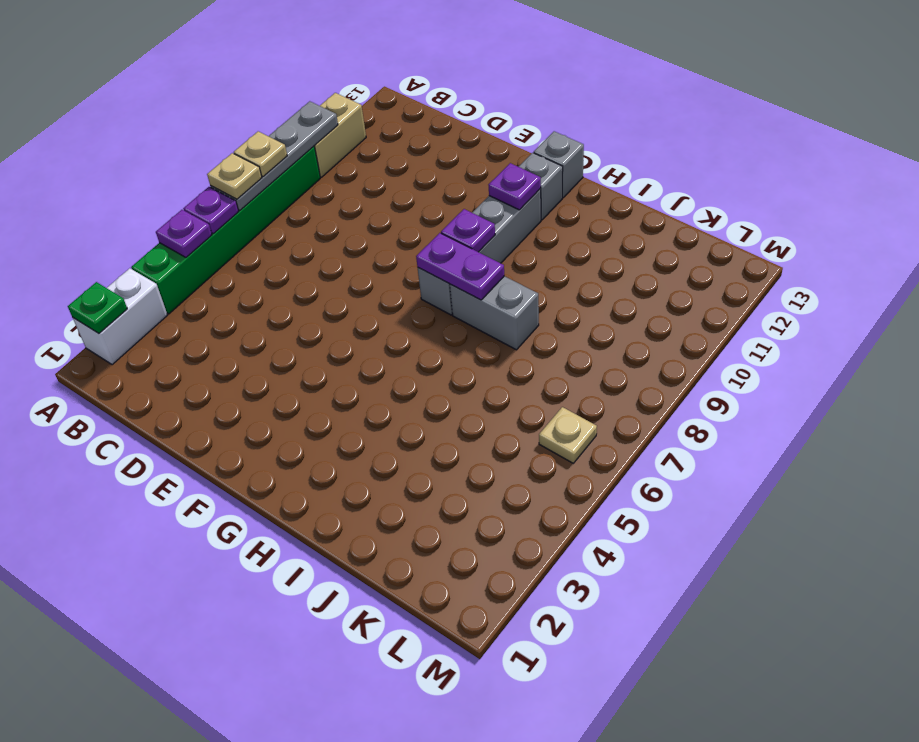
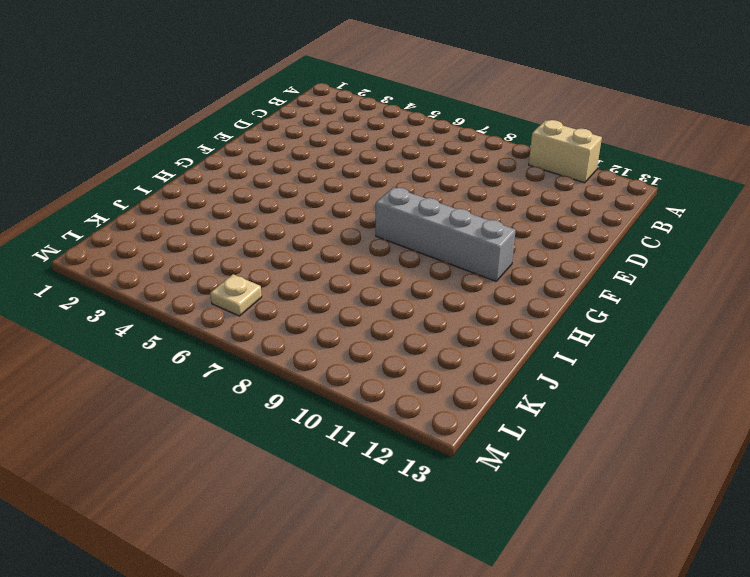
none -> white brick A2:A3 level 1
none -> green brick A4:A9 level 1
none -> grey brick G12 level 1

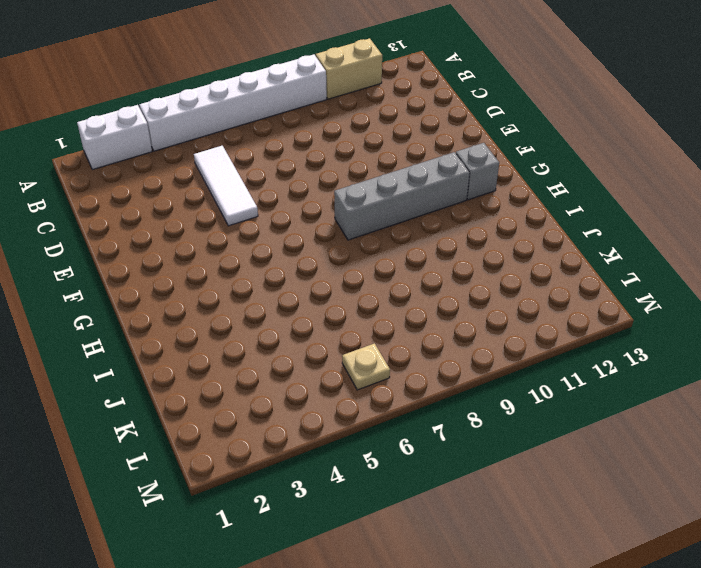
white brick A4:A9 level 1 -> green brick A4:A9 level 1
white tile C5:E5 level 1 -> none
none -> grey brick G13 level 1
none -> grey brick H8:I8 level 1
none -> green plate A2 level 2

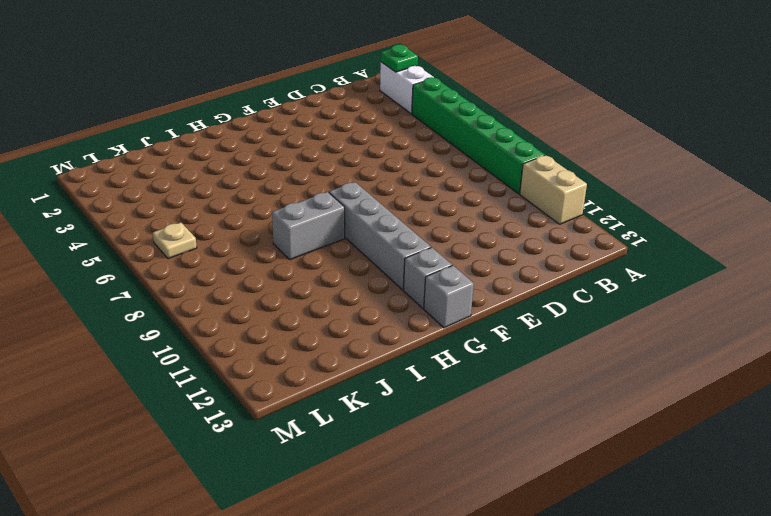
none -> purple plate A5 level 2
none -> purple plate A6 level 2
none -> grey plate A7:A10 level 2

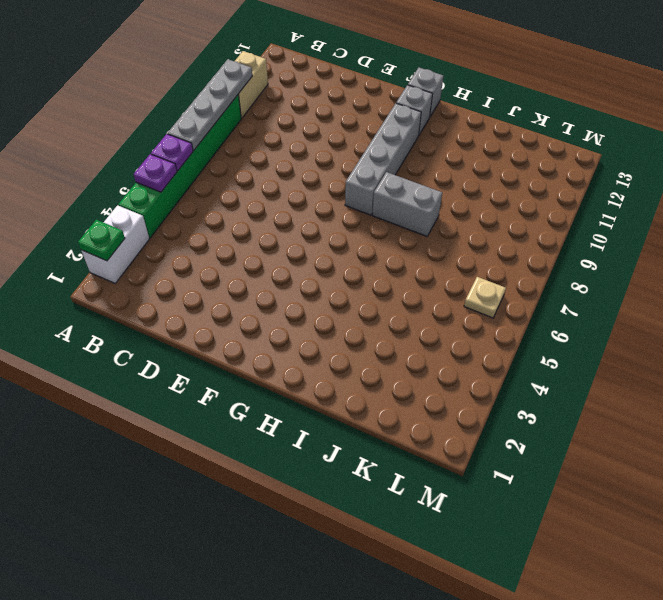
none -> purple plate G8:H8 level 2
none -> purple plate G9 level 2
none -> purple plate G11 level 2

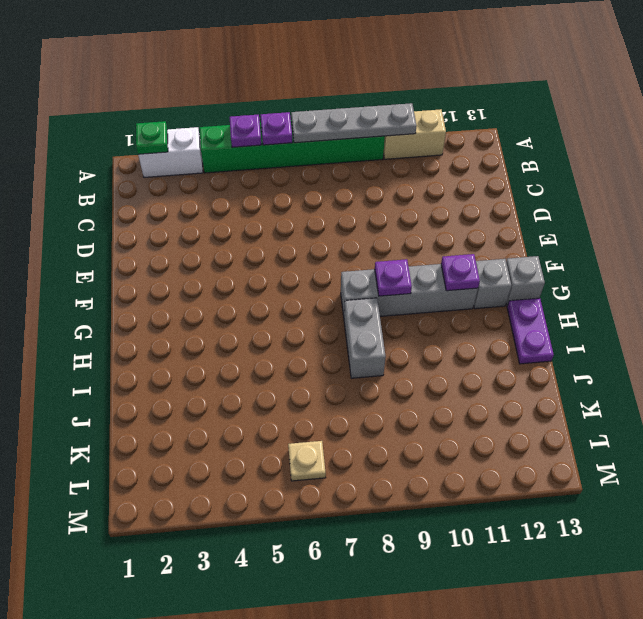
purple plate H13:I13 level 1 -> purple plate G8:H8 level 2
none -> tan plate A7 level 3
none -> tan plate A8 level 3

